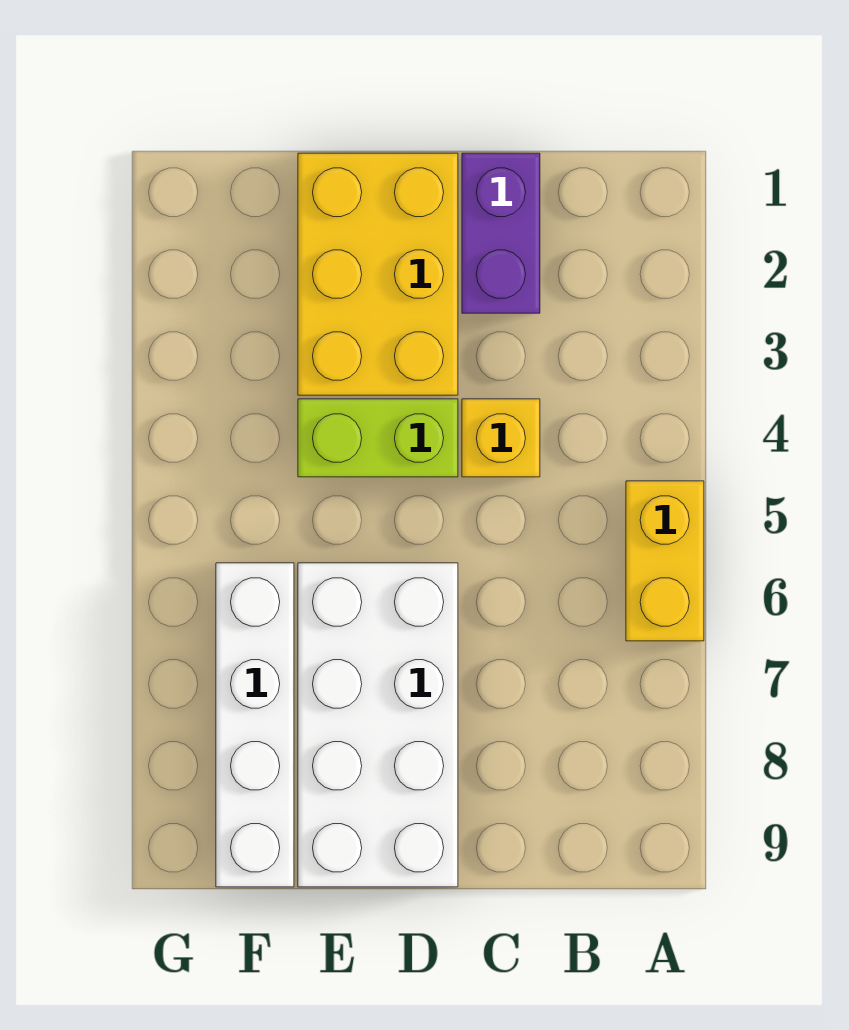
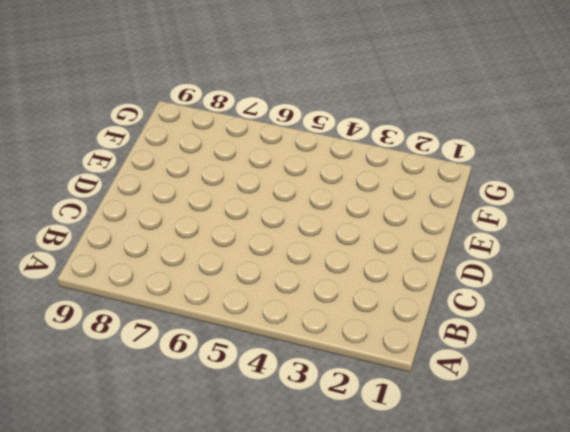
none -> yellow brick A5:A6 level 1
none -> purple brick C1:C2 level 1

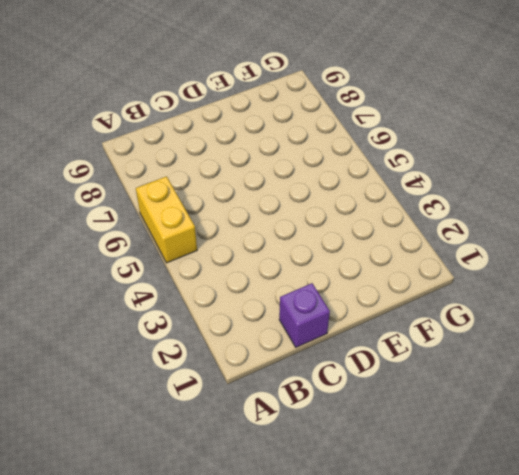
purple brick C1 level 1 -> purple brick C1:C2 level 1
none -> yellow brick C4 level 1
none -> yellow brick D1:E3 level 1

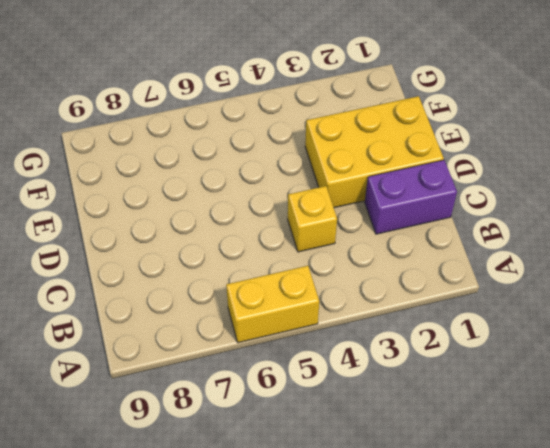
none -> lime brick D4:E4 level 1
none -> white brick D6:E9 level 1

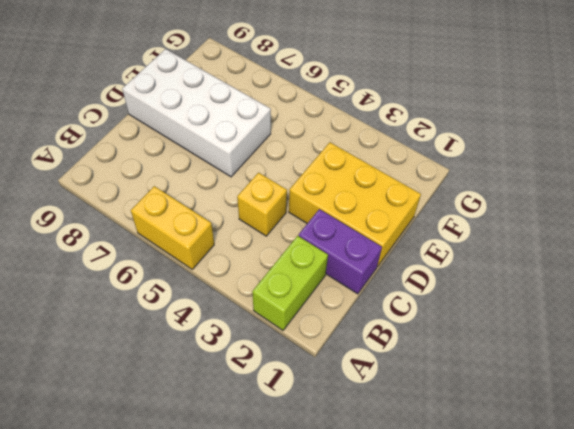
lime brick A2:B2 level 1 -> lime brick D4:E4 level 1
none -> white brick F6:F9 level 1

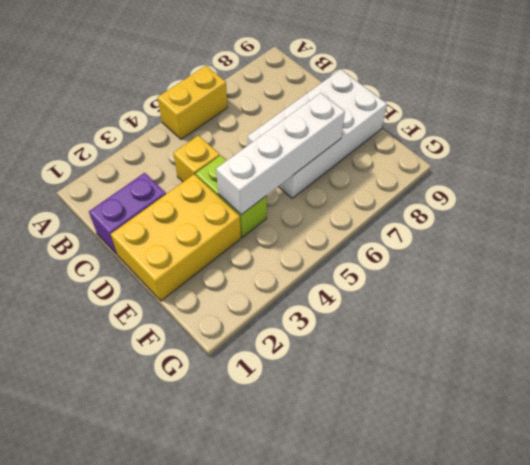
white brick E4:E7 level 2 -> white brick F6:F9 level 1

